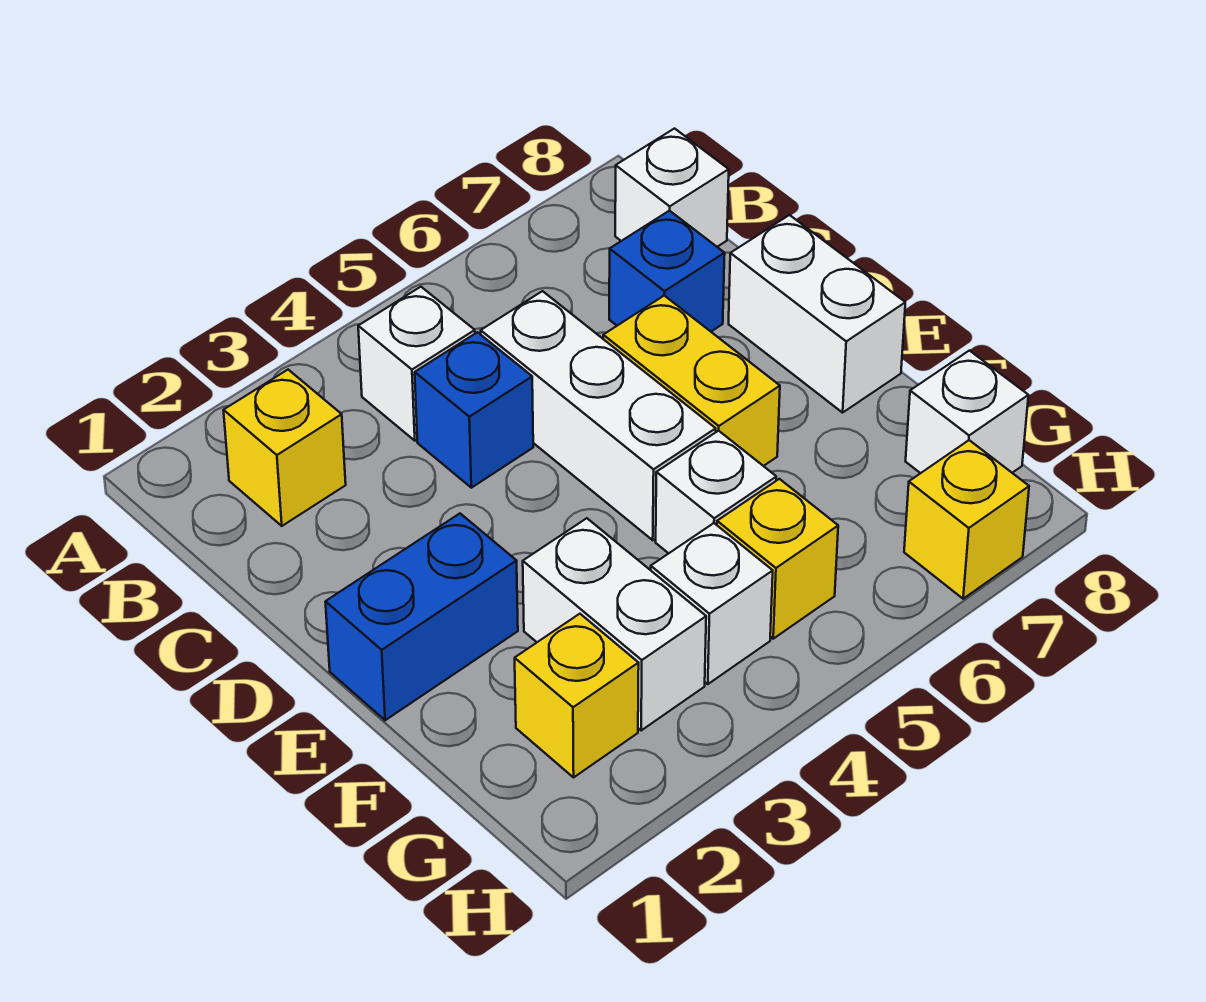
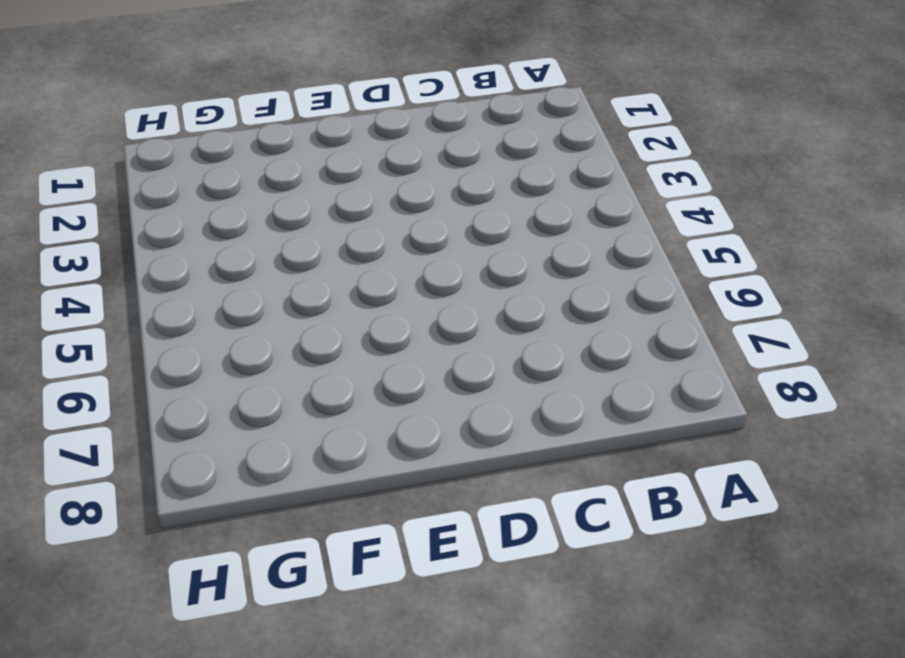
none -> yellow brick B2 level 1
none -> white brick B4 level 1
none -> white brick B8 level 1

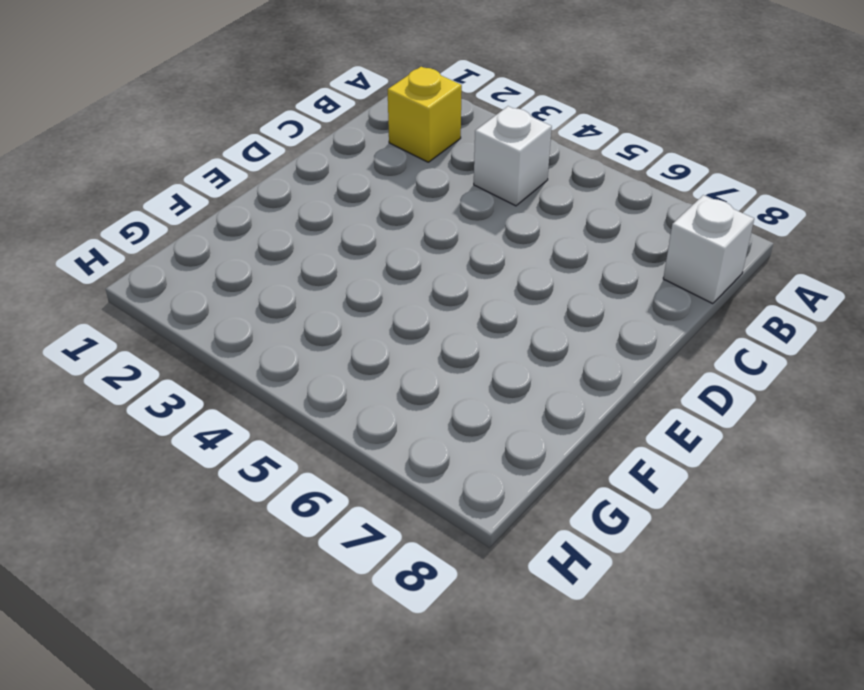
none -> blue brick C4 level 1
none -> white brick C5:E5 level 1
none -> blue brick C7 level 1

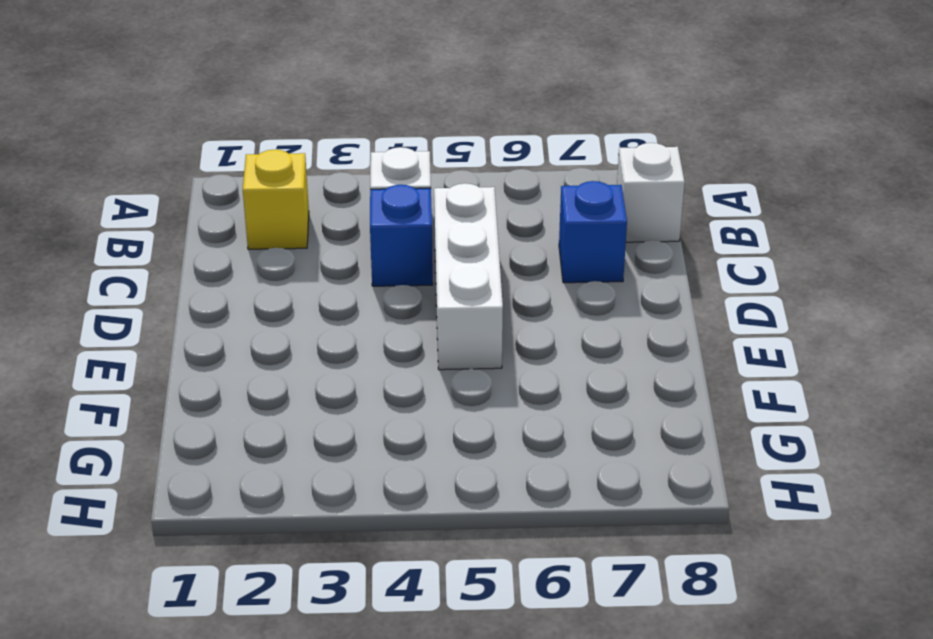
none -> yellow brick D6:E6 level 1
none -> white brick D8:E8 level 1
none -> blue brick E1:E2 level 1

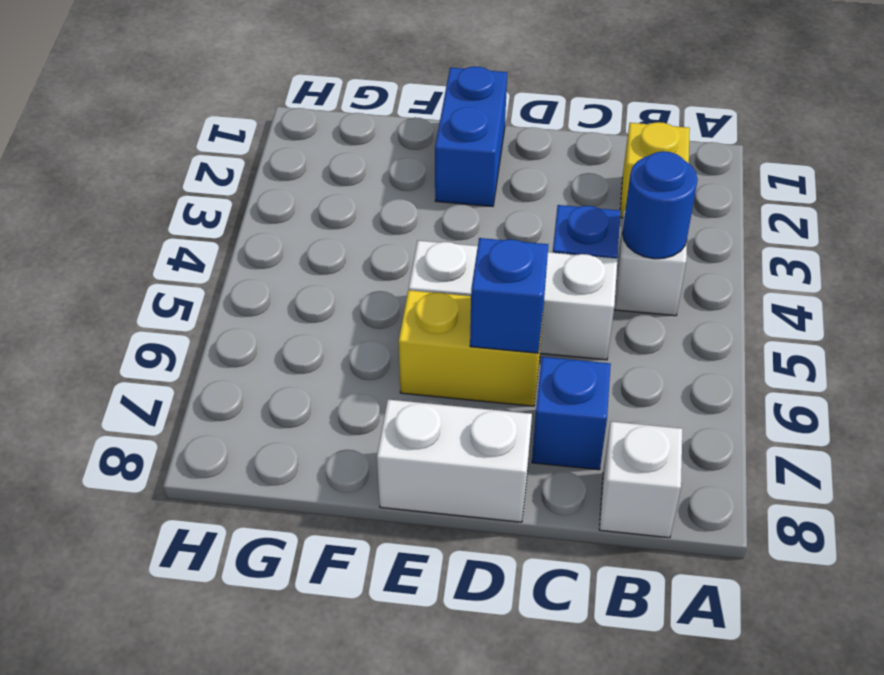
blue round brick B4 level 2 -> none
blue brick D6 level 2 -> none
none -> white brick F3:G3 level 1
none -> white brick F5 level 1
none -> yellow brick G2 level 1

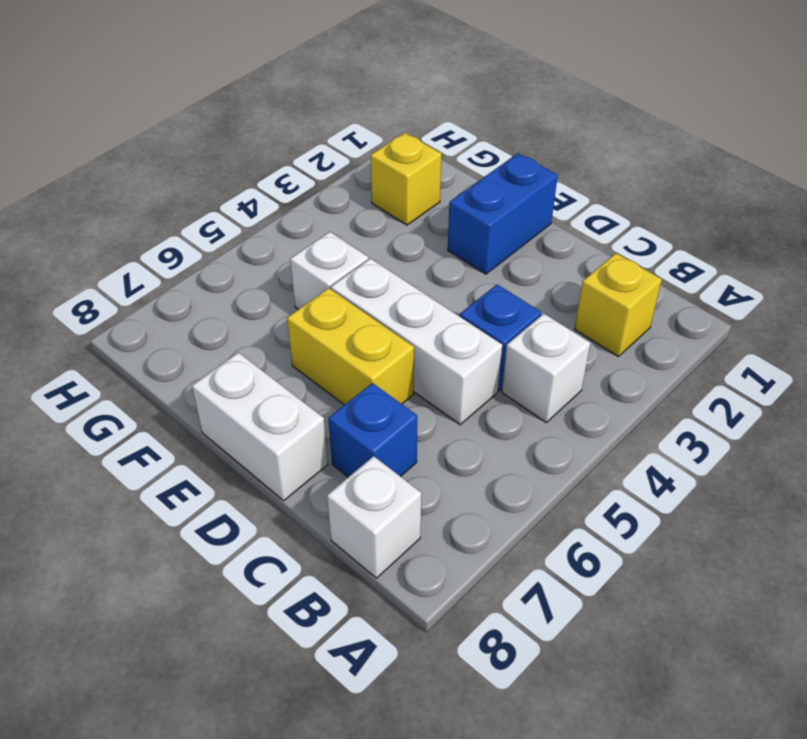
none -> white brick F3:G3 level 1
none -> white brick G4 level 1
none -> yellow brick G5 level 1

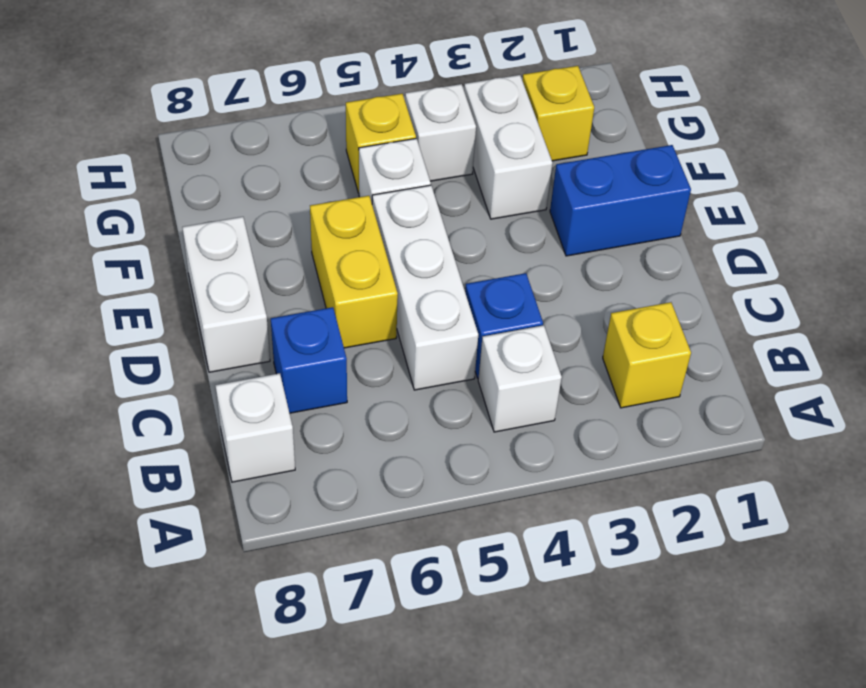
none -> white brick G8 level 1
none -> yellow brick H7 level 1

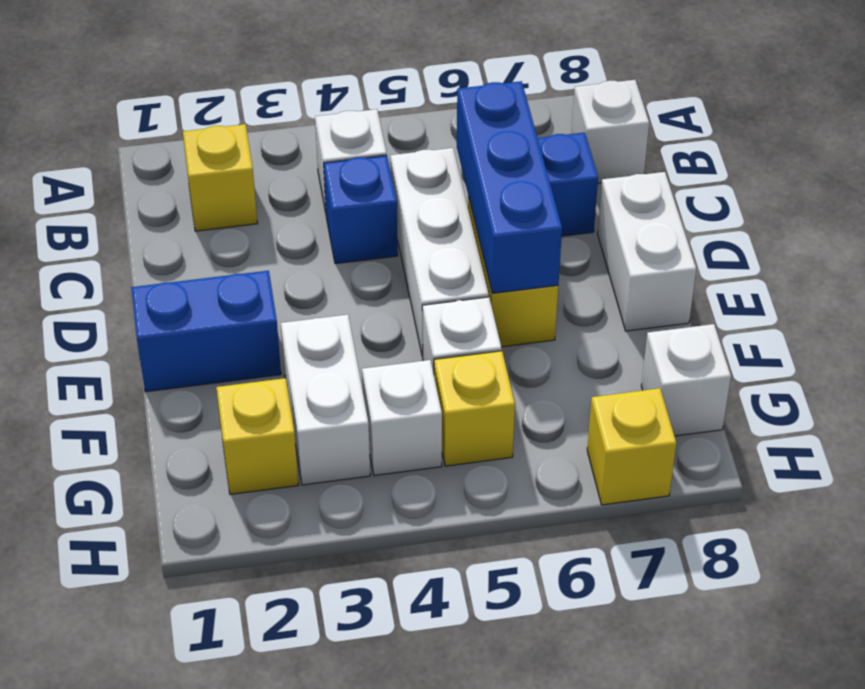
blue brick C6:E6 level 2 -> none

